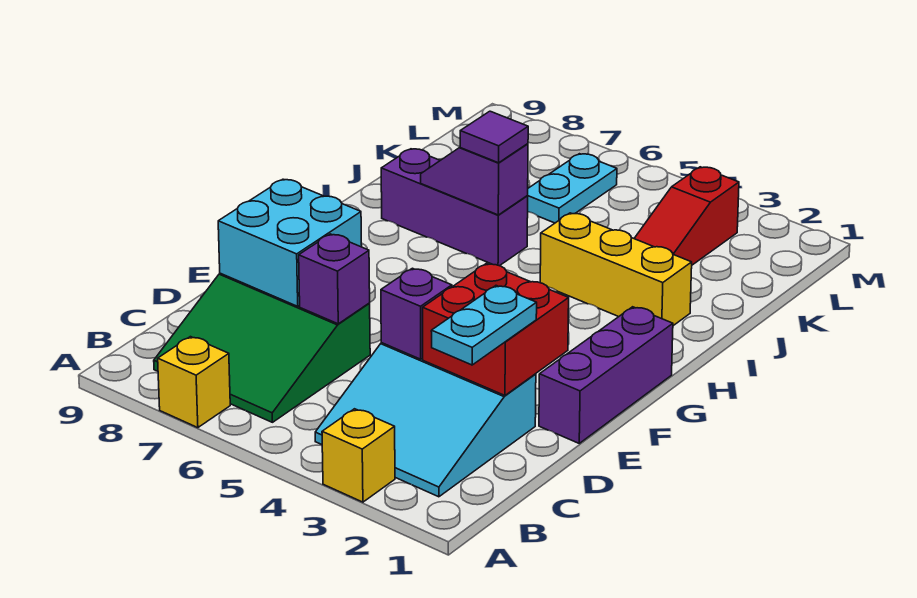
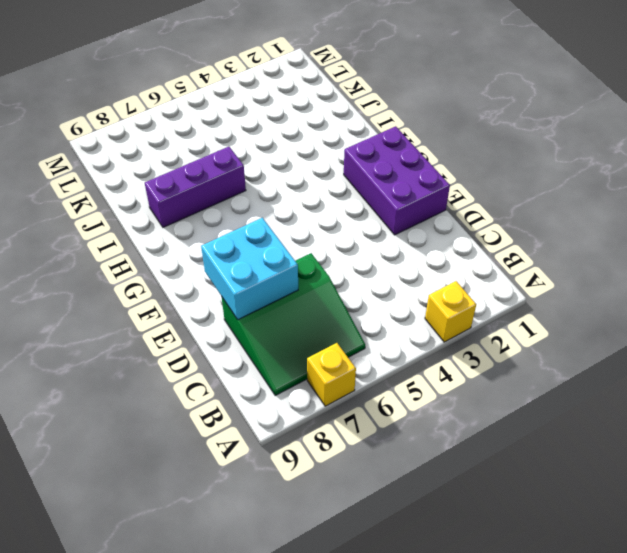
purple brick E1:G2 level 1 -> purple brick E1:G1 level 1
none -> cyan slope B2:D4 level 1 top D
none -> yellow brick I2:I4 level 1
none -> red slope J3:L3 level 1 top L

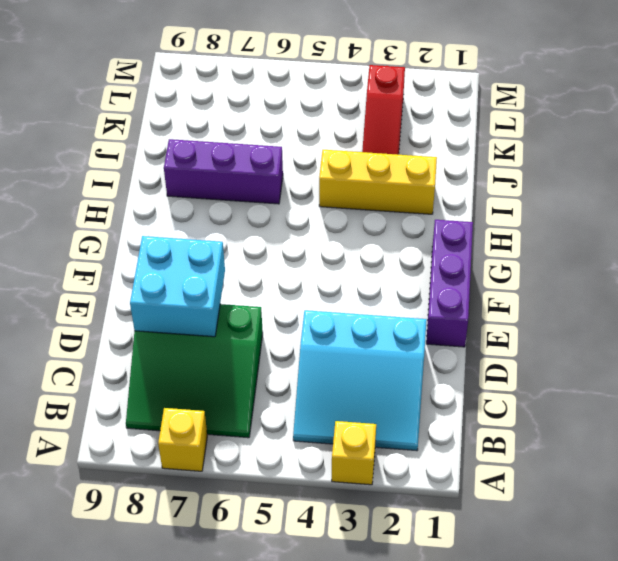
none -> cyan plate K6:L6 level 1
none -> red brick D2:E3 level 2
none -> purple brick D4 level 2

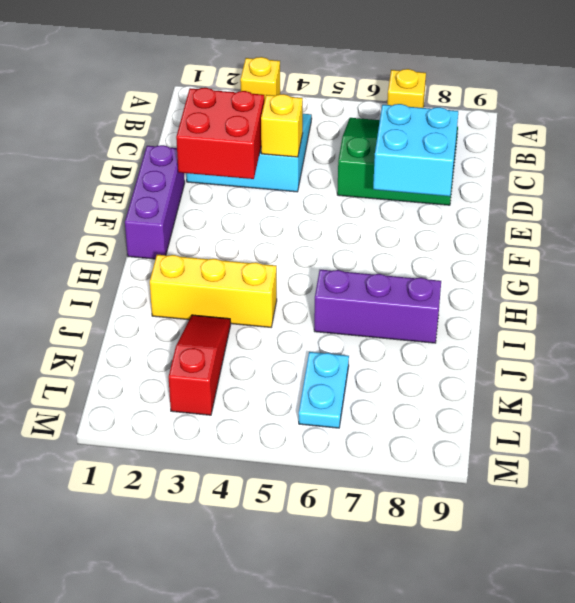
yellow brick D4 level 2 -> purple brick D4 level 2
none -> purple brick D6 level 2
none -> purple slope I6:I7 level 2 top 6
none -> cyan plate C2:D2 level 3

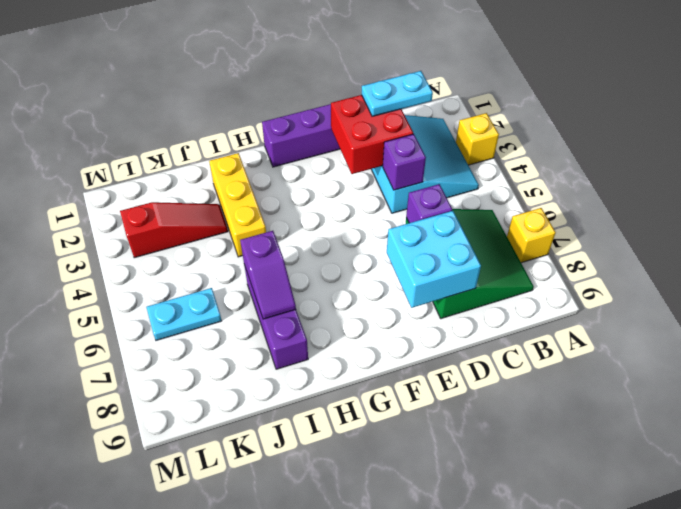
none -> purple tile I6 level 3

